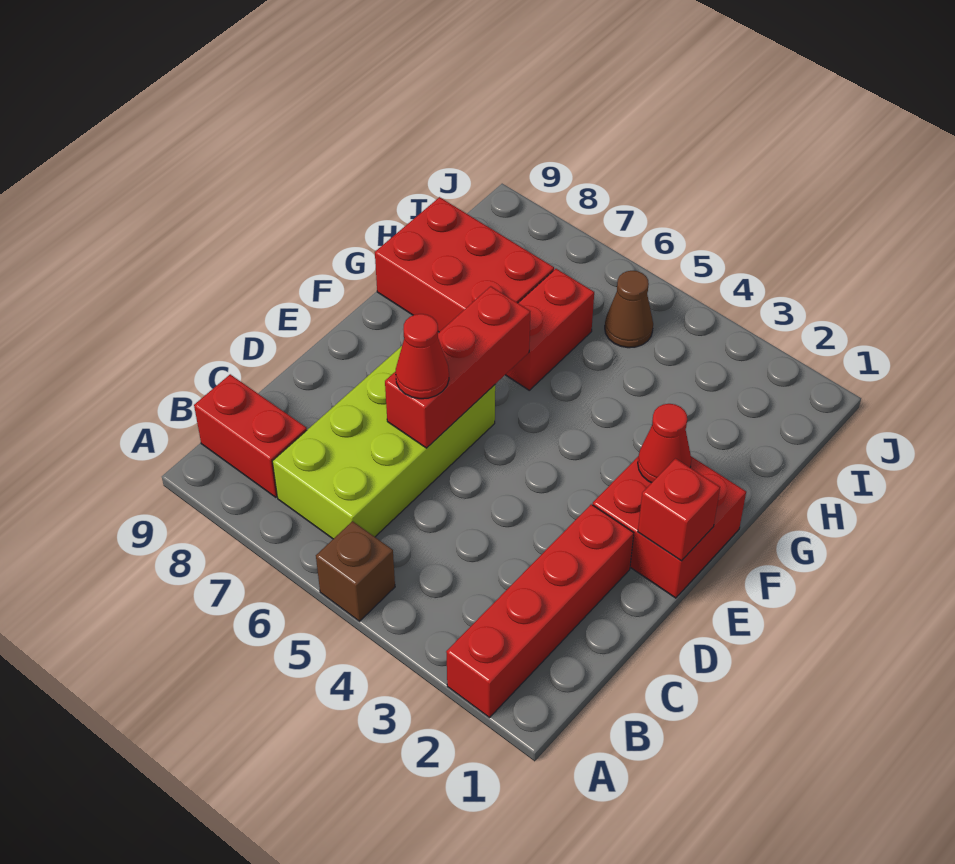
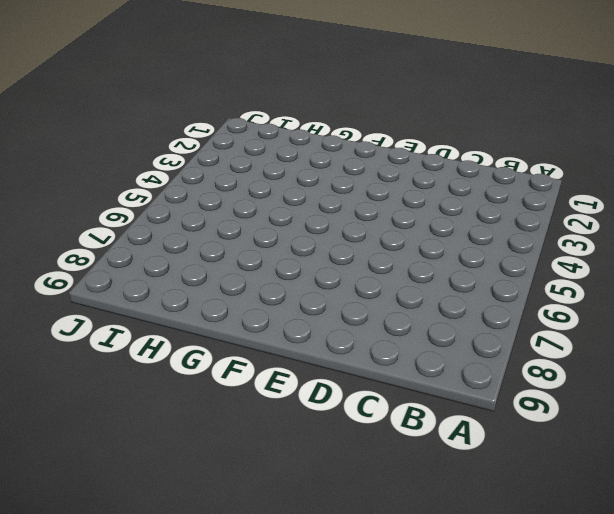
none -> red brick A2:D2 level 1
none -> brown brick A5 level 1
none -> lime brick B6:E7 level 1

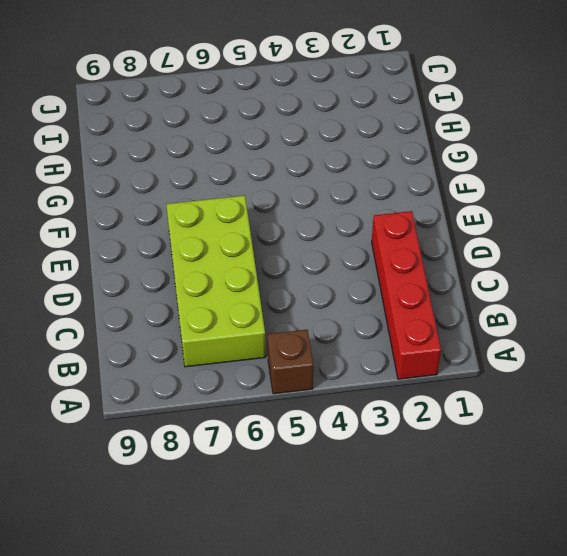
none -> red brick B8:B9 level 1
none -> red brick E1:F2 level 1
none -> red brick G6:H6 level 1

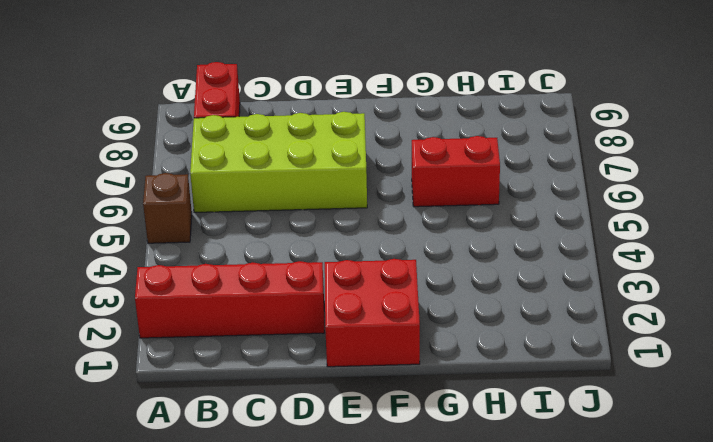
none -> red brick G7:H9 level 1
none -> brown cone I5 level 1
none -> red brick D6:F6 level 2

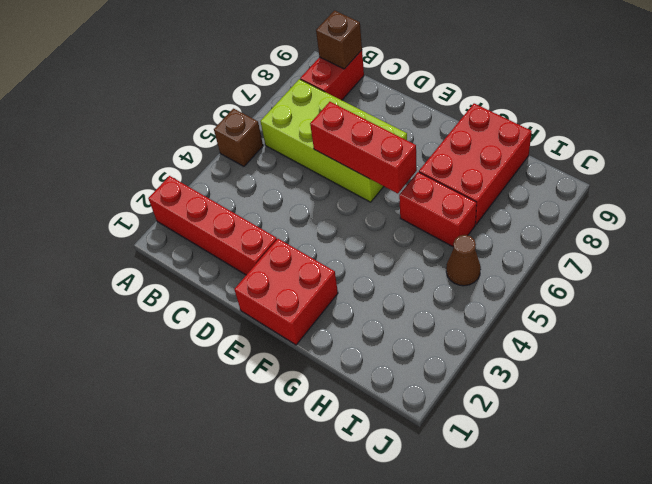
brown brick B9 level 2 -> none
none -> red brick E1 level 2
none -> red cone F2 level 2
none -> red cone D6 level 3

